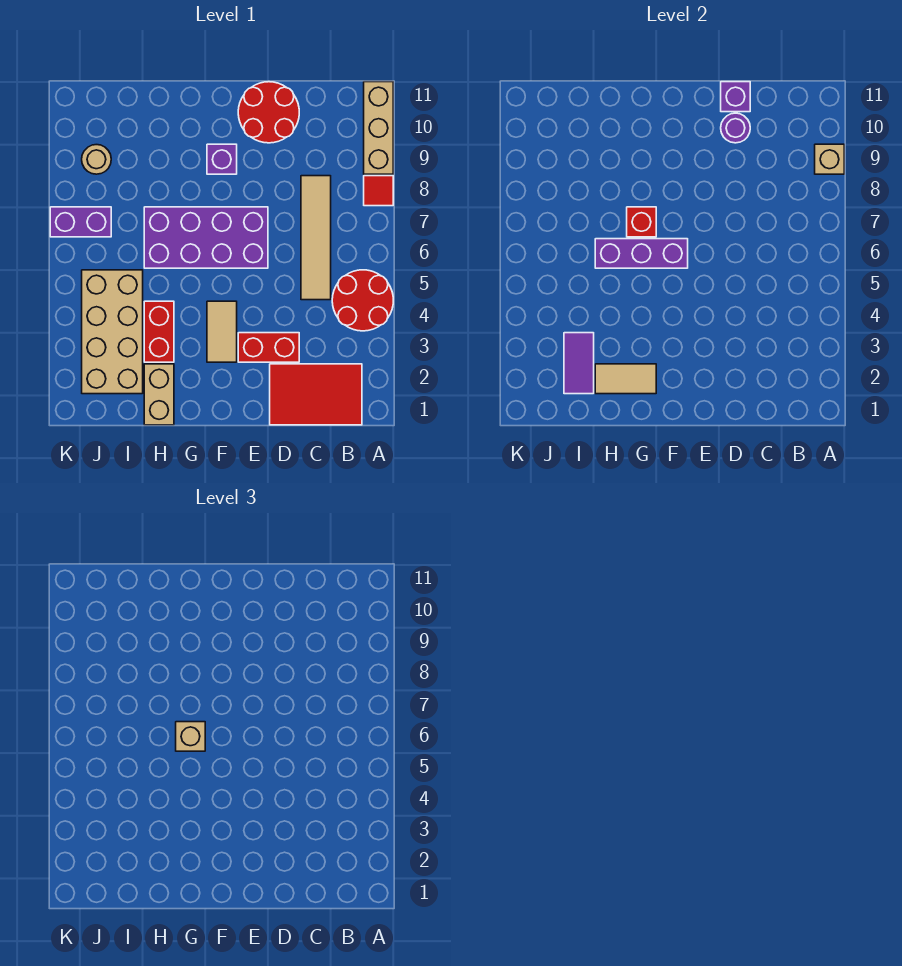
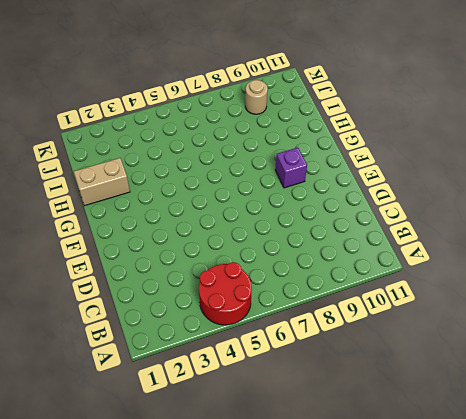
none -> red tile A8 level 1
none -> tan brick A9:A11 level 1
none -> red tile B1:D2 level 1

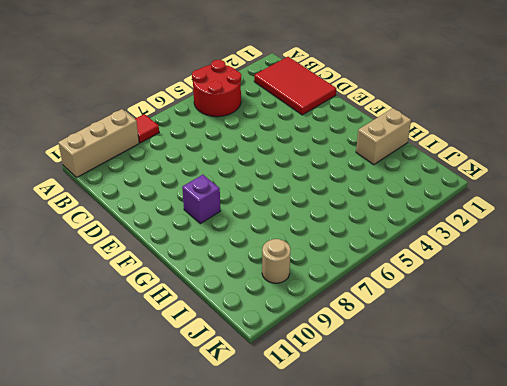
none -> tan tile C5:C8 level 1
none -> red brick D3:E3 level 1
none -> red round brick D10:E11 level 1

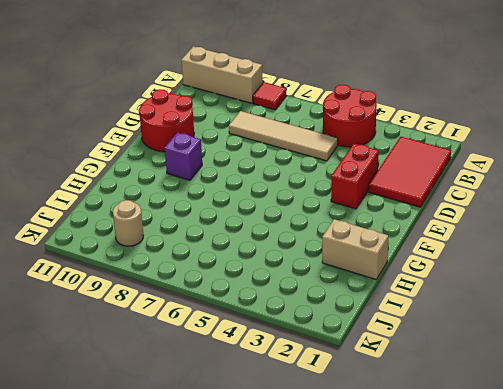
none -> purple brick E6:H7 level 1
none -> tan tile F3:F4 level 1
none -> red brick H3:H4 level 1

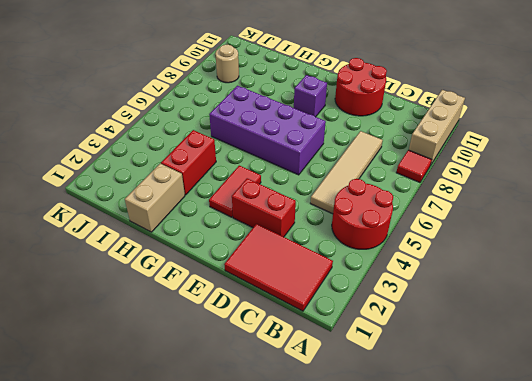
red tile F3:F4 level 1 -> tan tile F3:F4 level 1
none -> tan brick I2:J5 level 1
none -> purple brick J7:K7 level 1
none -> tan brick A9 level 2

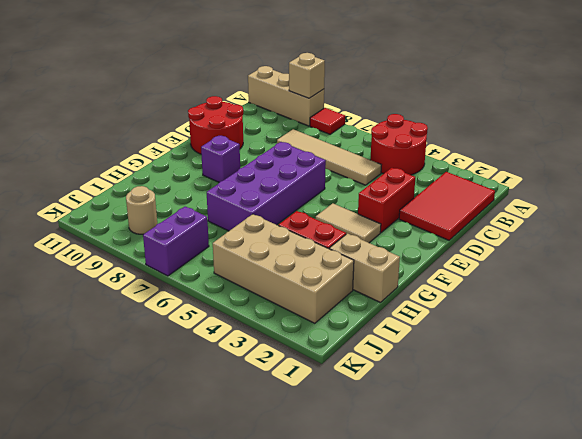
none -> purple round brick D10 level 2
none -> purple brick D11 level 2
none -> purple brick F6:H6 level 2

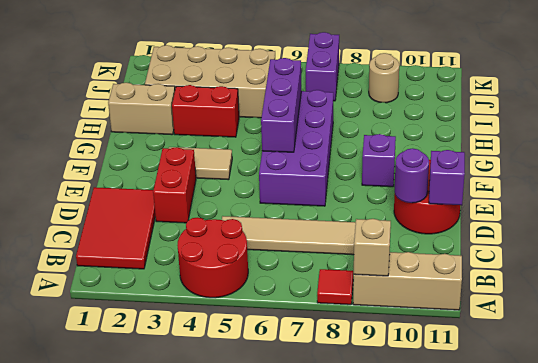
none -> tan tile G2:H2 level 2
none -> red brick G7 level 2
none -> purple tile I2:I3 level 2

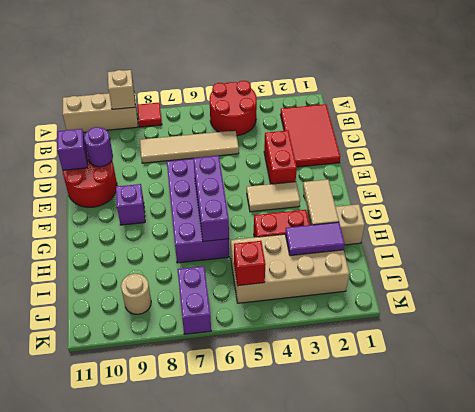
red brick J5 level 2 -> red brick G7 level 2
none -> tan brick G6 level 3

